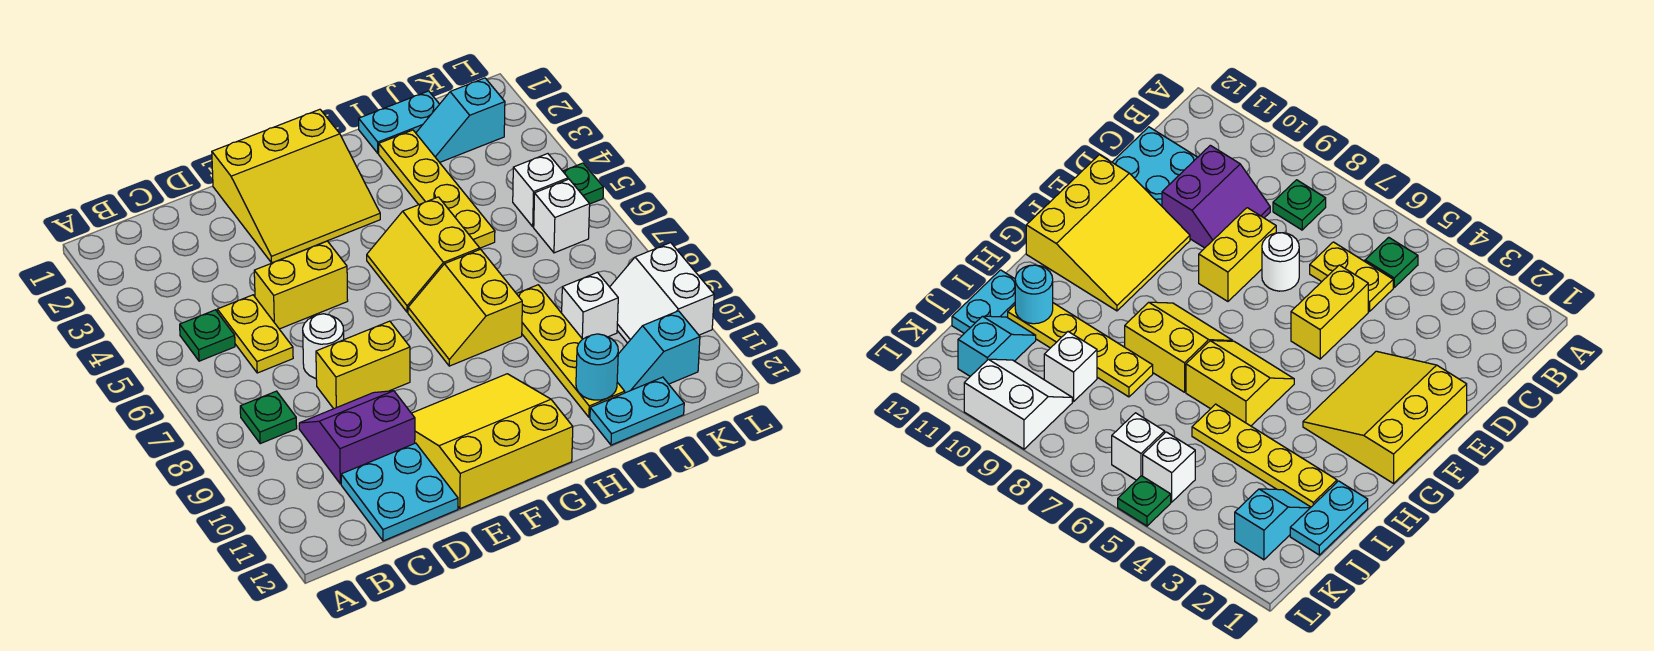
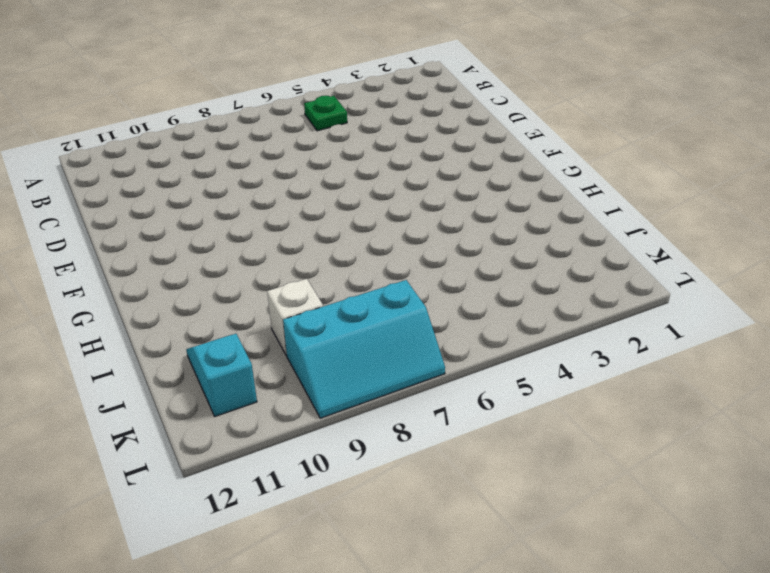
cyan slope K7:L9 level 1 top K -> white slope K9:L10 level 1 top L
none -> green plate B8 level 1
none -> yellow plate C5:C6 level 1
none -> purple slope C9:D10 level 1 top 10

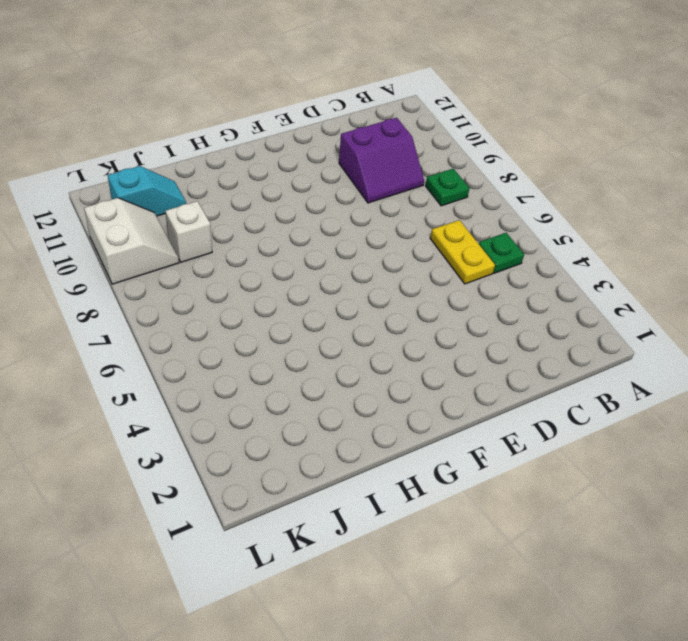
none -> cyan plate C11:D12 level 1
none -> yellow brick D5:E5 level 1
none -> white round brick D7 level 1

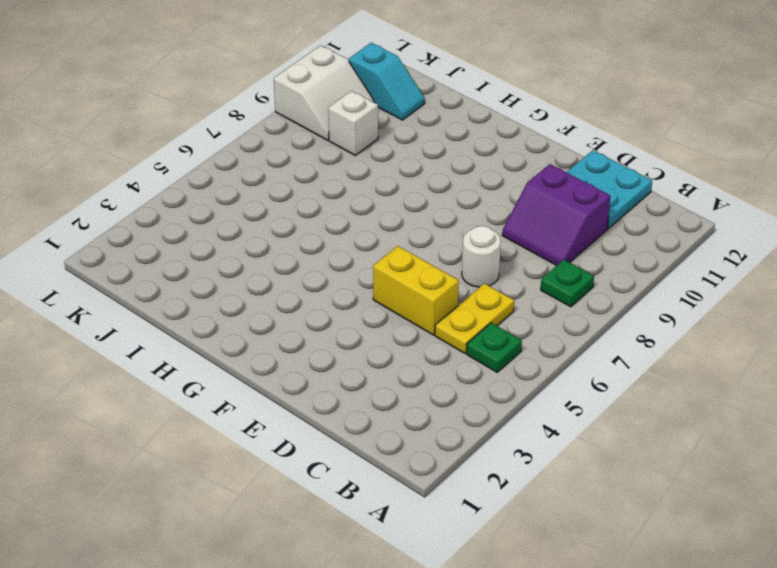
none -> yellow brick D8:E8 level 1
none -> yellow slope E1:G3 level 1 top 1
none -> yellow slope E10:G12 level 1 top 12

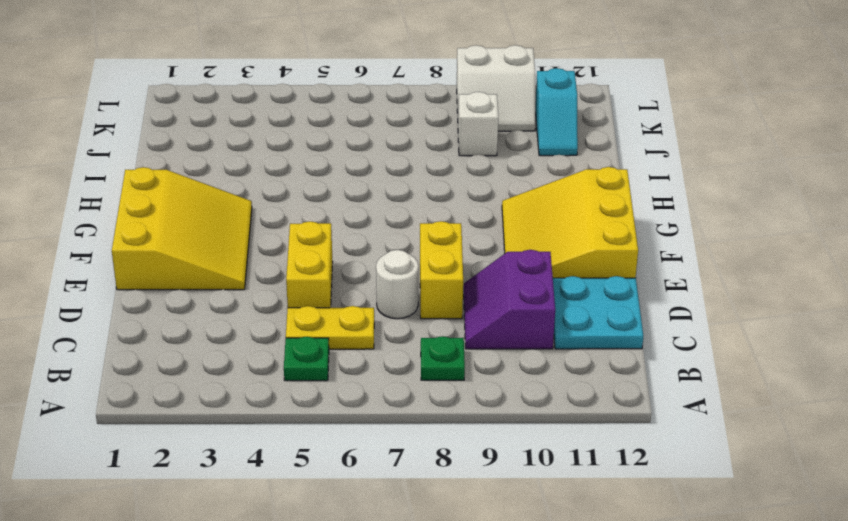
none -> yellow slope G5:H6 level 1 top H
none -> yellow slope G7:H8 level 1 top H
none -> cyan plate I1:J1 level 1

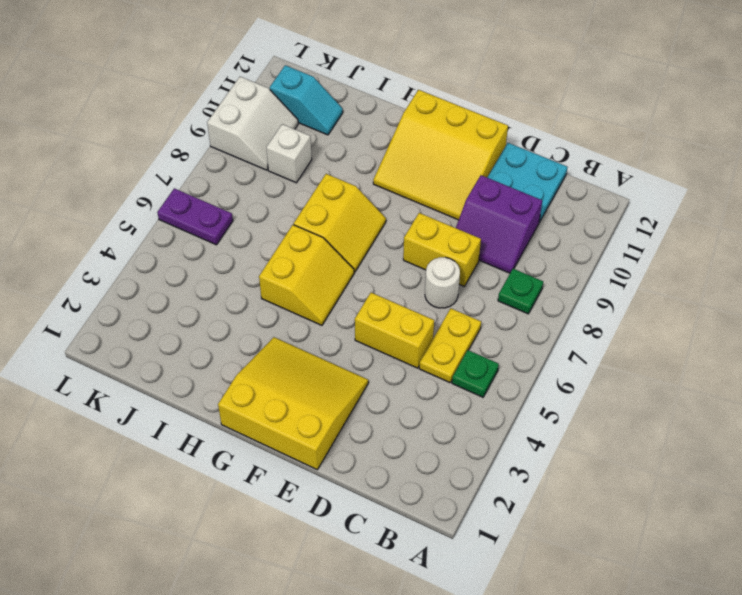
purple plate K6:L6 level 1 -> white brick K6 level 1
none -> cyan plate I1:J1 level 1
none -> yellow plate I2:I5 level 1
none -> yellow plate I8:I11 level 1

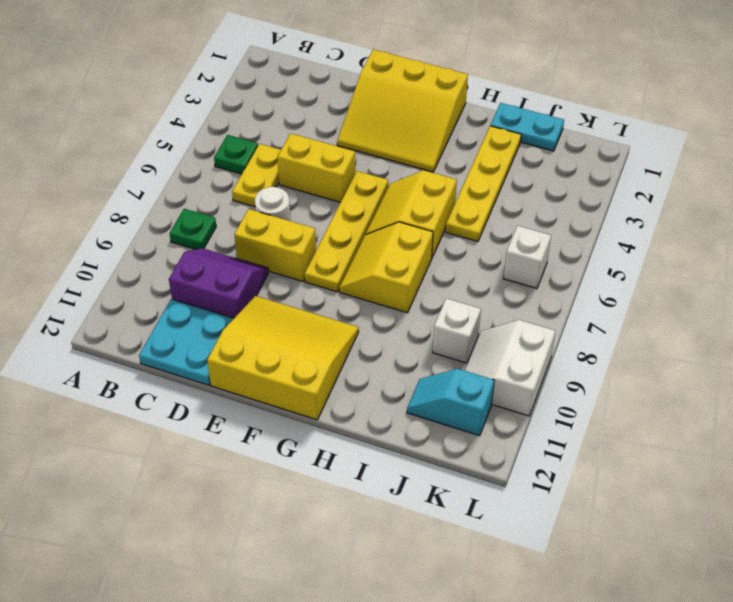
yellow plate F5:F8 level 1 -> yellow plate I8:I11 level 1
none -> cyan plate I12:J12 level 1
none -> cyan slope J2:K2 level 1 top K
none -> white brick K5 level 1

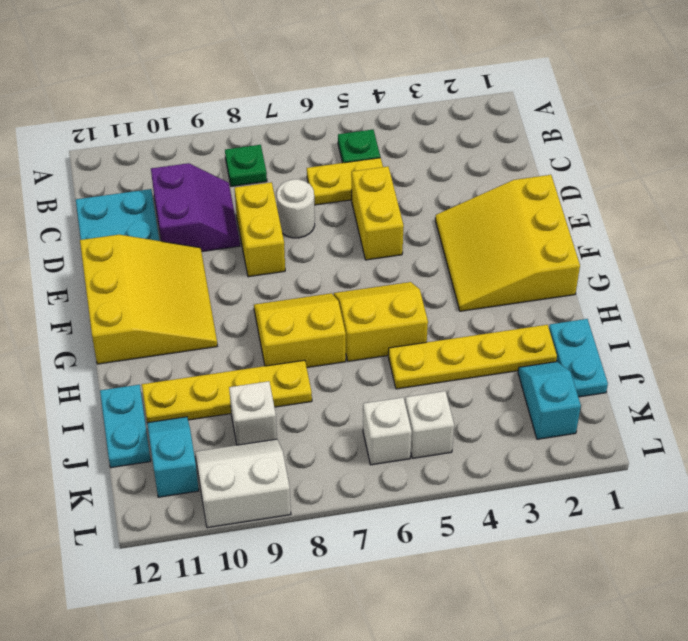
none -> green plate L5 level 1
none -> cyan round brick I11 level 2

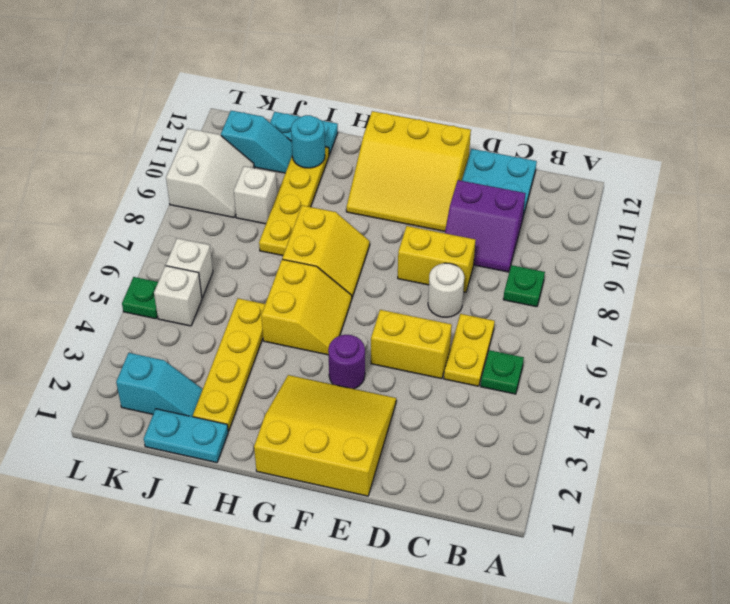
purple round brick F4 level 1 -> none

